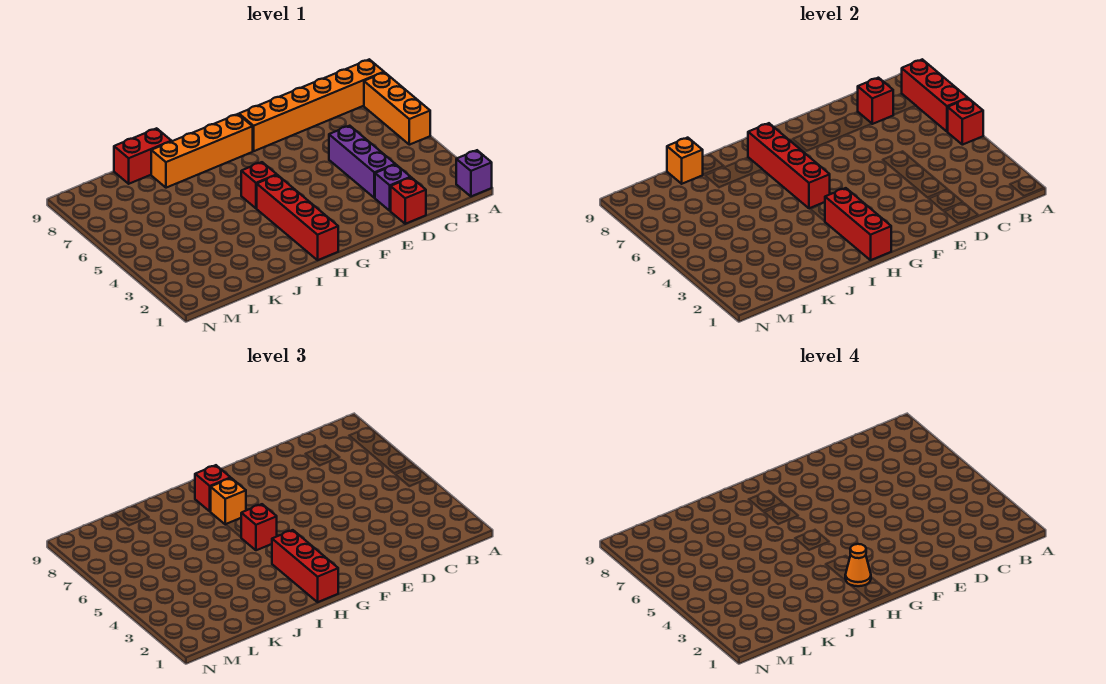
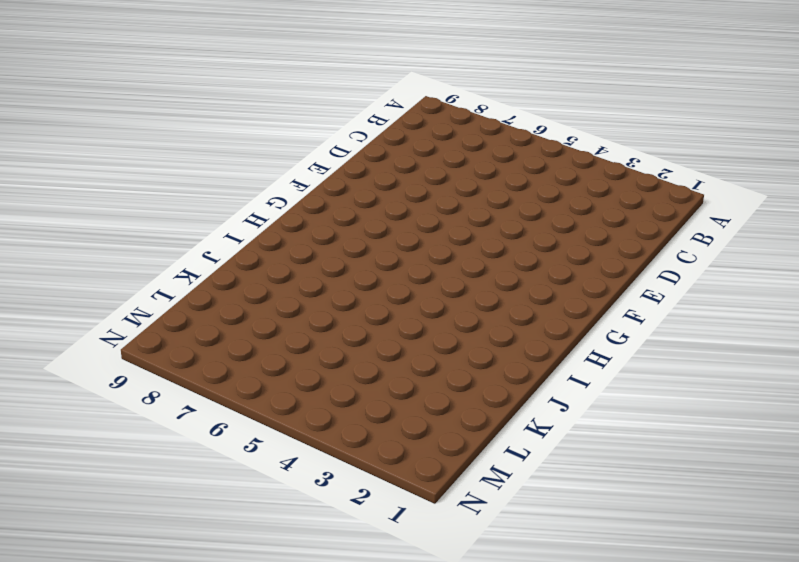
none -> purple brick A1 level 1
none -> orange brick A5:A7 level 1
none -> orange brick A8:F8 level 1

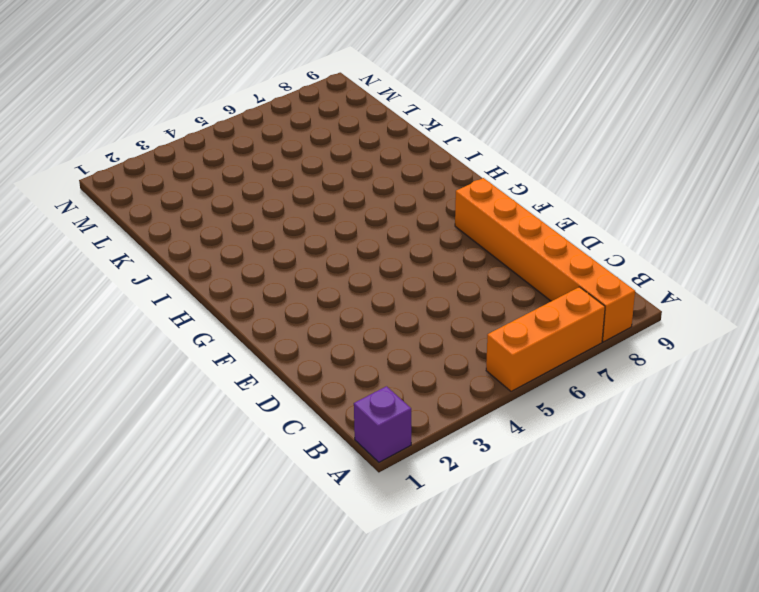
none -> red brick D1 level 1
none -> purple brick D2 level 1
none -> purple brick D3:D5 level 1

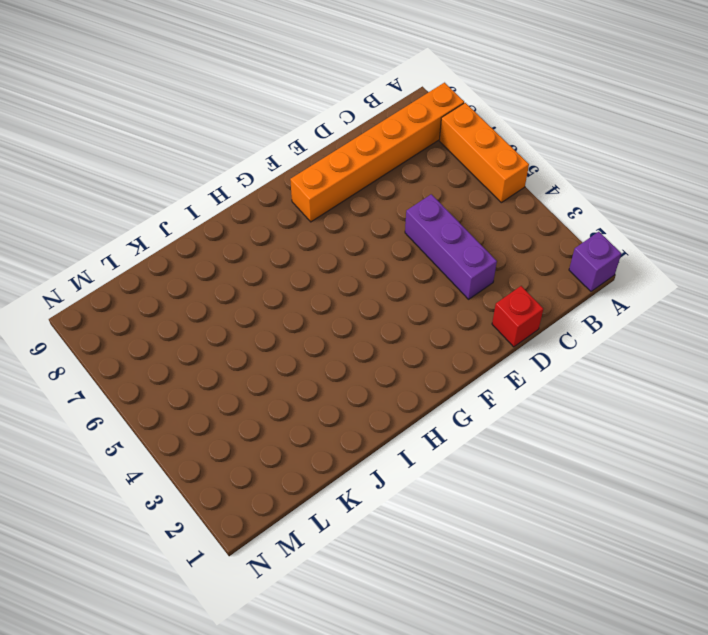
none -> purple brick D2 level 1
none -> orange brick G8:J8 level 1
none -> red brick H1:H4 level 1

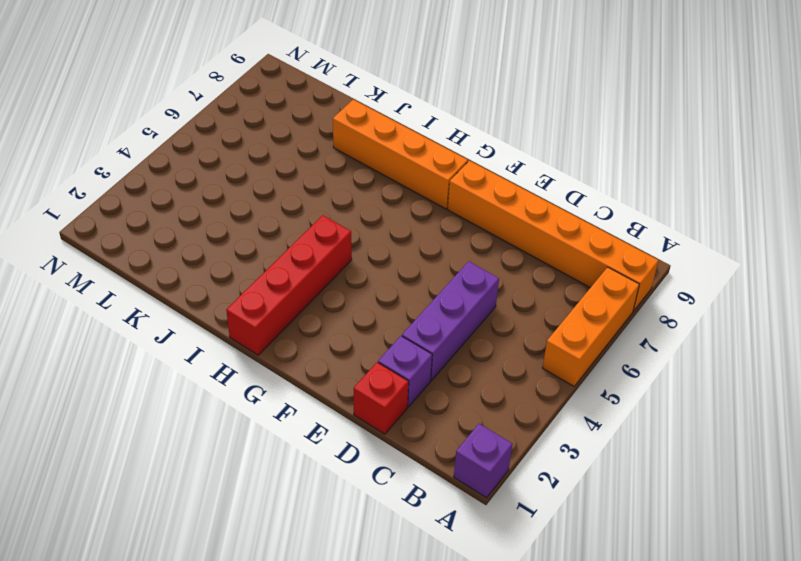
none -> red brick H5 level 1
none -> red brick J9:K9 level 1
none -> red brick A5 level 2

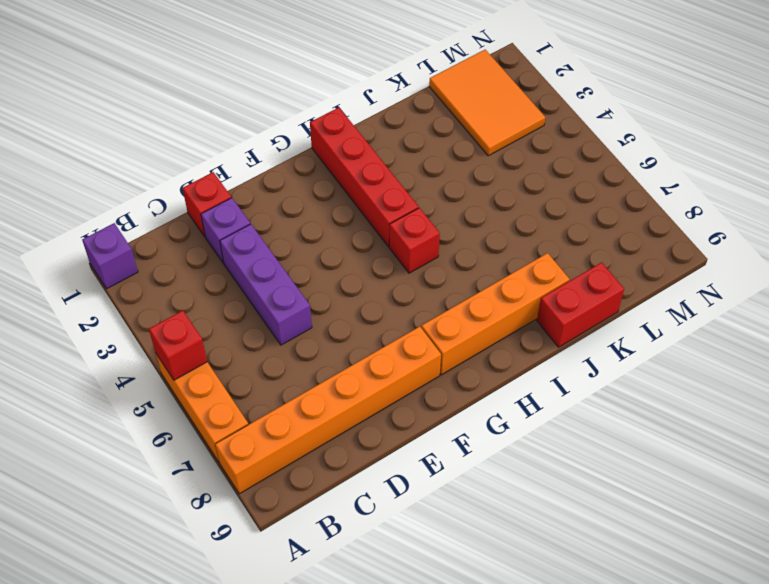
orange tile L1:M3 level 1 -> none
none -> red brick A6:A8 level 2
none -> red brick C8 level 2
none -> red brick H1:H3 level 2

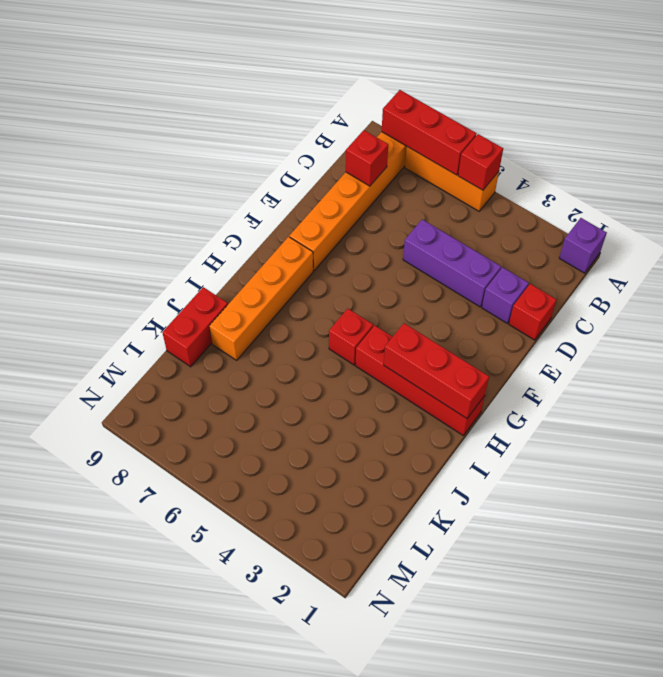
none -> red brick H5:H8 level 2
none -> orange brick K9 level 2
none -> red brick H1:H3 level 3

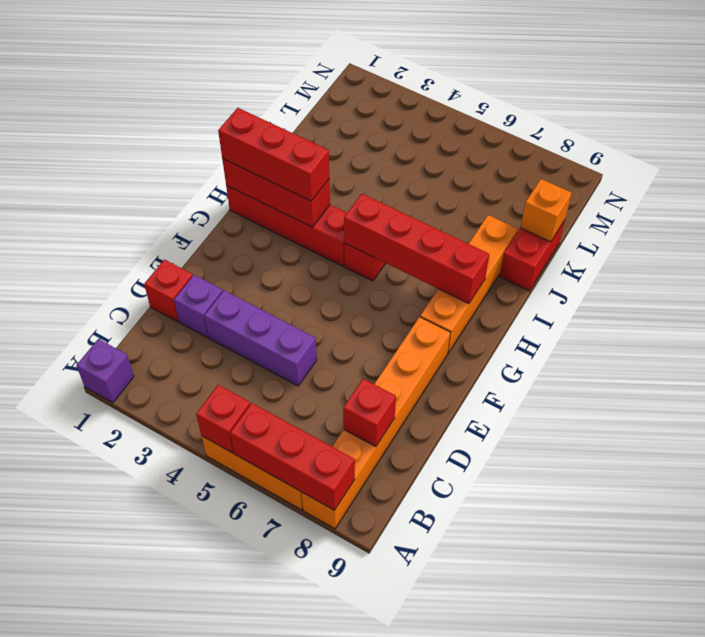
none -> red brick H5 level 3
none -> orange brick H7 level 3
none -> red brick H8 level 3

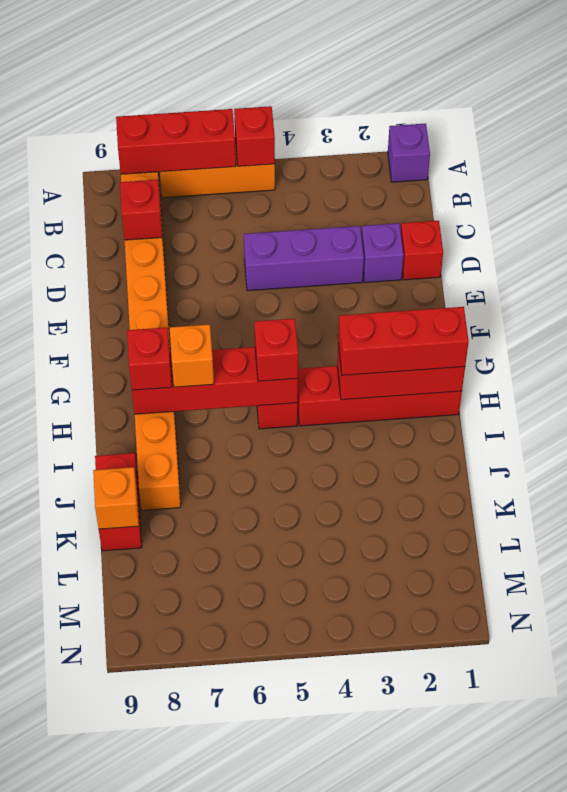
none -> orange cone H2 level 4

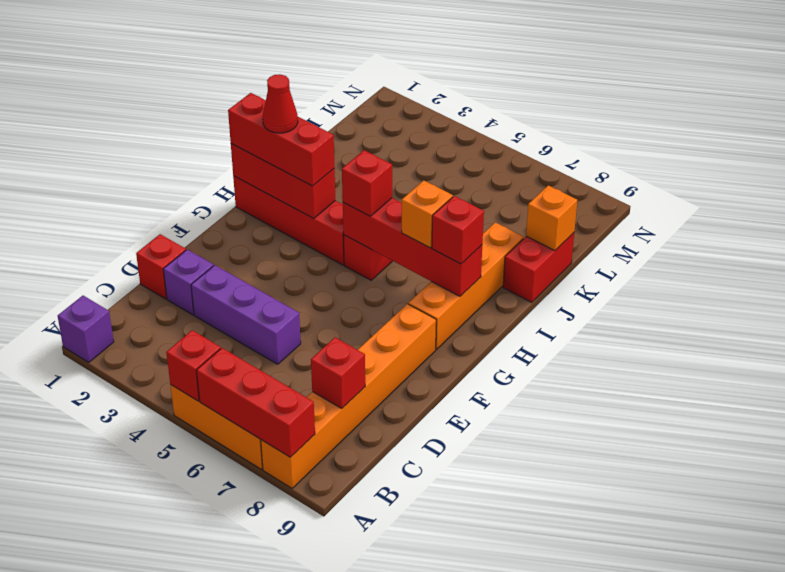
red cone H2 level 4 -> orange cone H2 level 4

